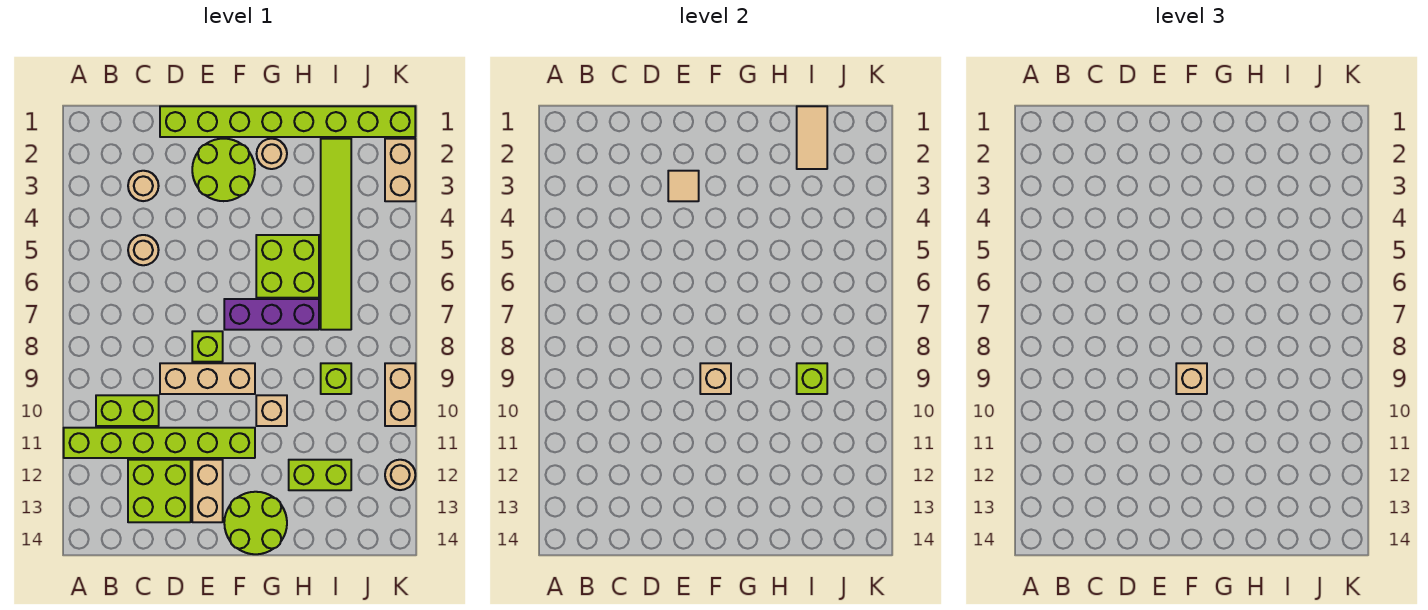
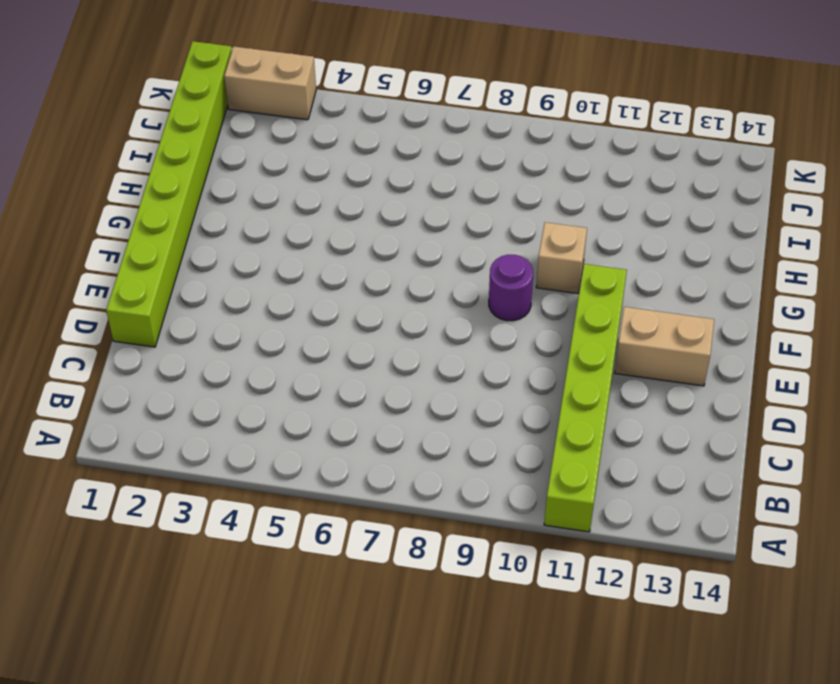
purple round brick F9 level 1 -> tan brick D9:F9 level 1
none -> lime brick B10:C10 level 1
none -> tan round brick C3 level 1
none -> tan round brick C5 level 1

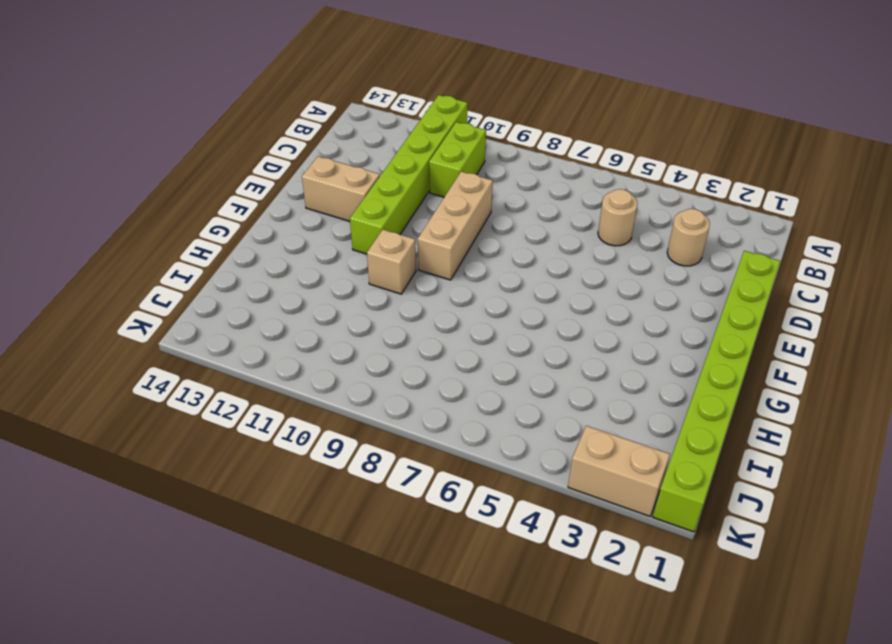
none -> lime brick C12:D13 level 1
none -> lime round brick E2:F3 level 1
none -> lime brick E8 level 1

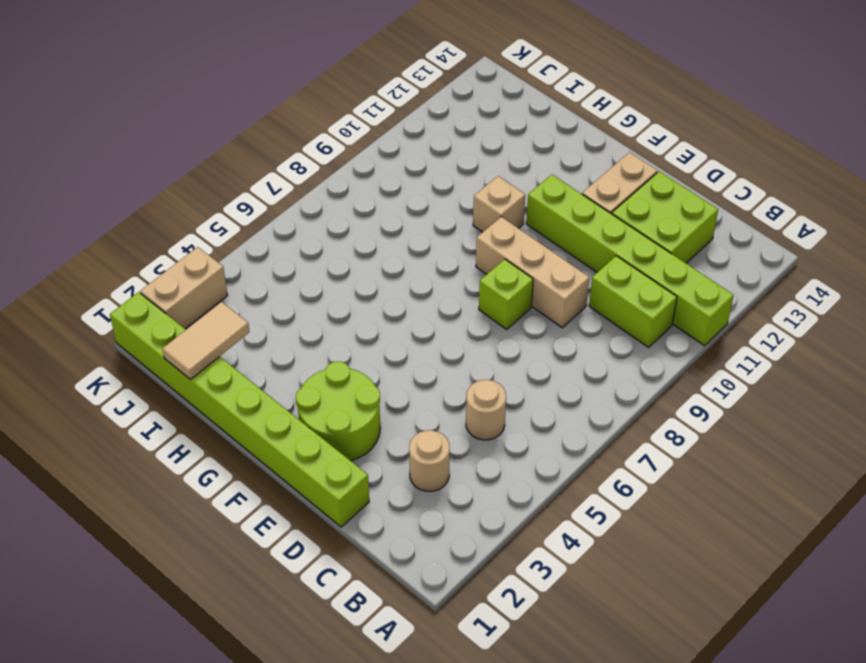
none -> purple brick F7:H7 level 1
none -> lime round brick F13:G14 level 1
none -> tan round brick G2 level 1

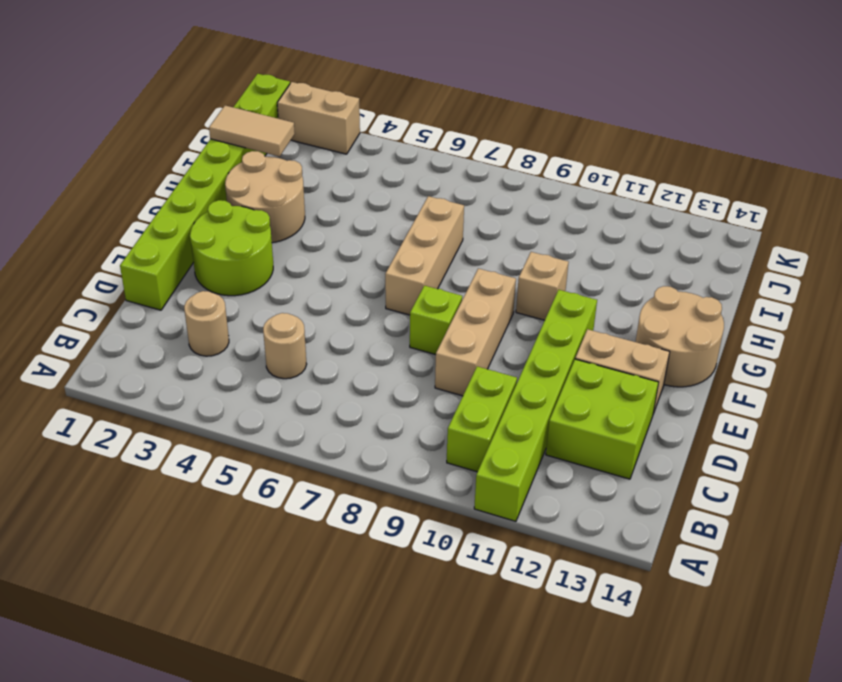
tan brick F7:H7 level 1 -> purple brick F7:H7 level 1
tan round brick F13:G14 level 1 -> lime round brick F13:G14 level 1
tan round brick G2:H3 level 1 -> tan round brick G2 level 1
none -> lime brick G5:H6 level 1
none -> lime brick H12:I12 level 1
none -> lime tile I2:I7 level 1

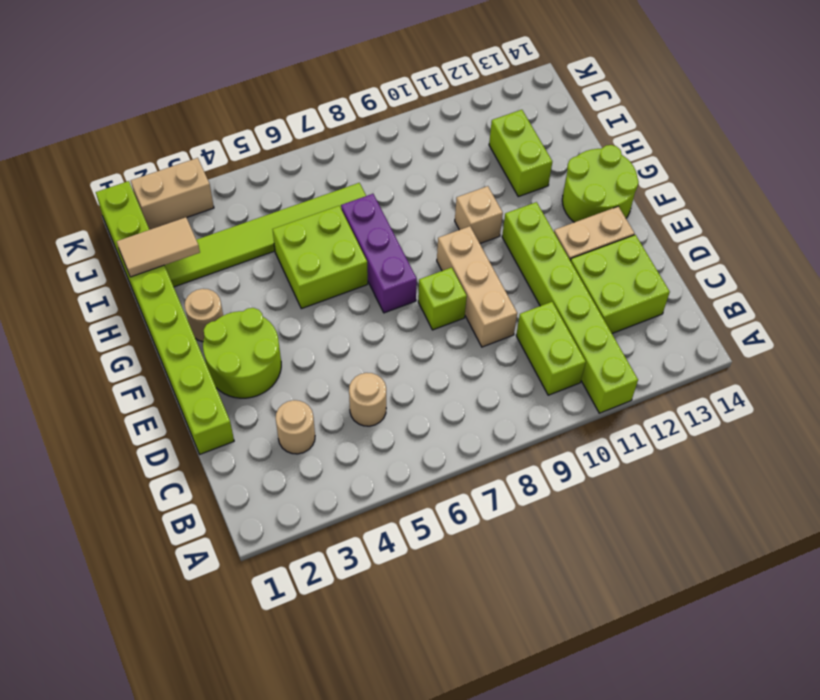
none -> lime brick I9 level 1
none -> tan brick K9:K10 level 1
none -> tan round brick K12 level 1

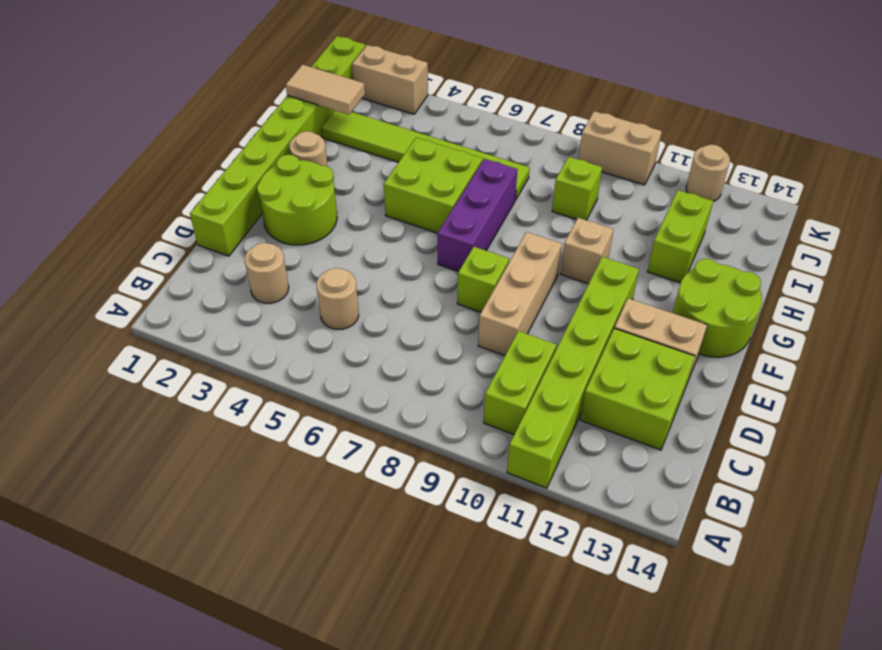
none -> tan tile E3 level 2
none -> tan brick F9 level 2
none -> lime brick I9 level 2

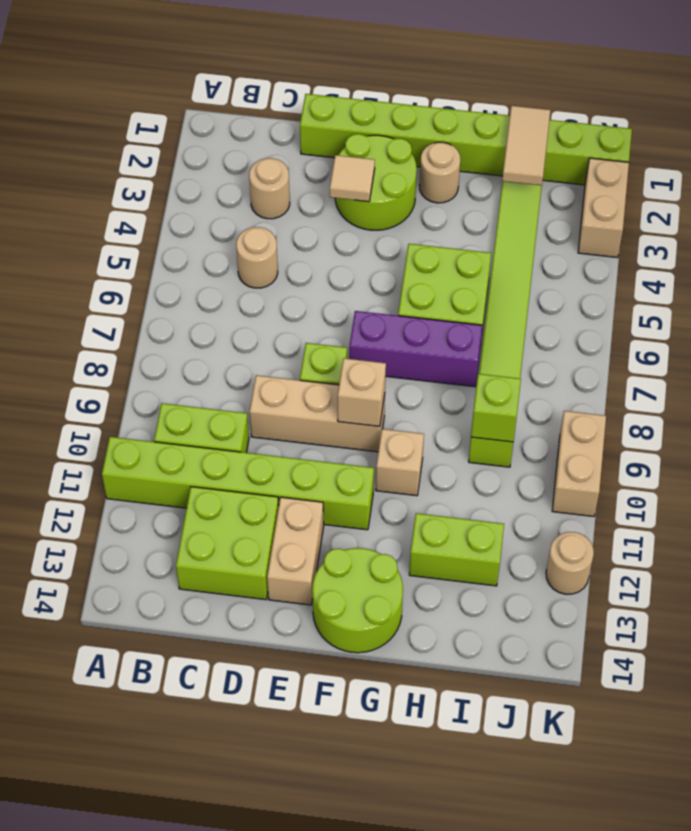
none -> tan brick F9 level 3

